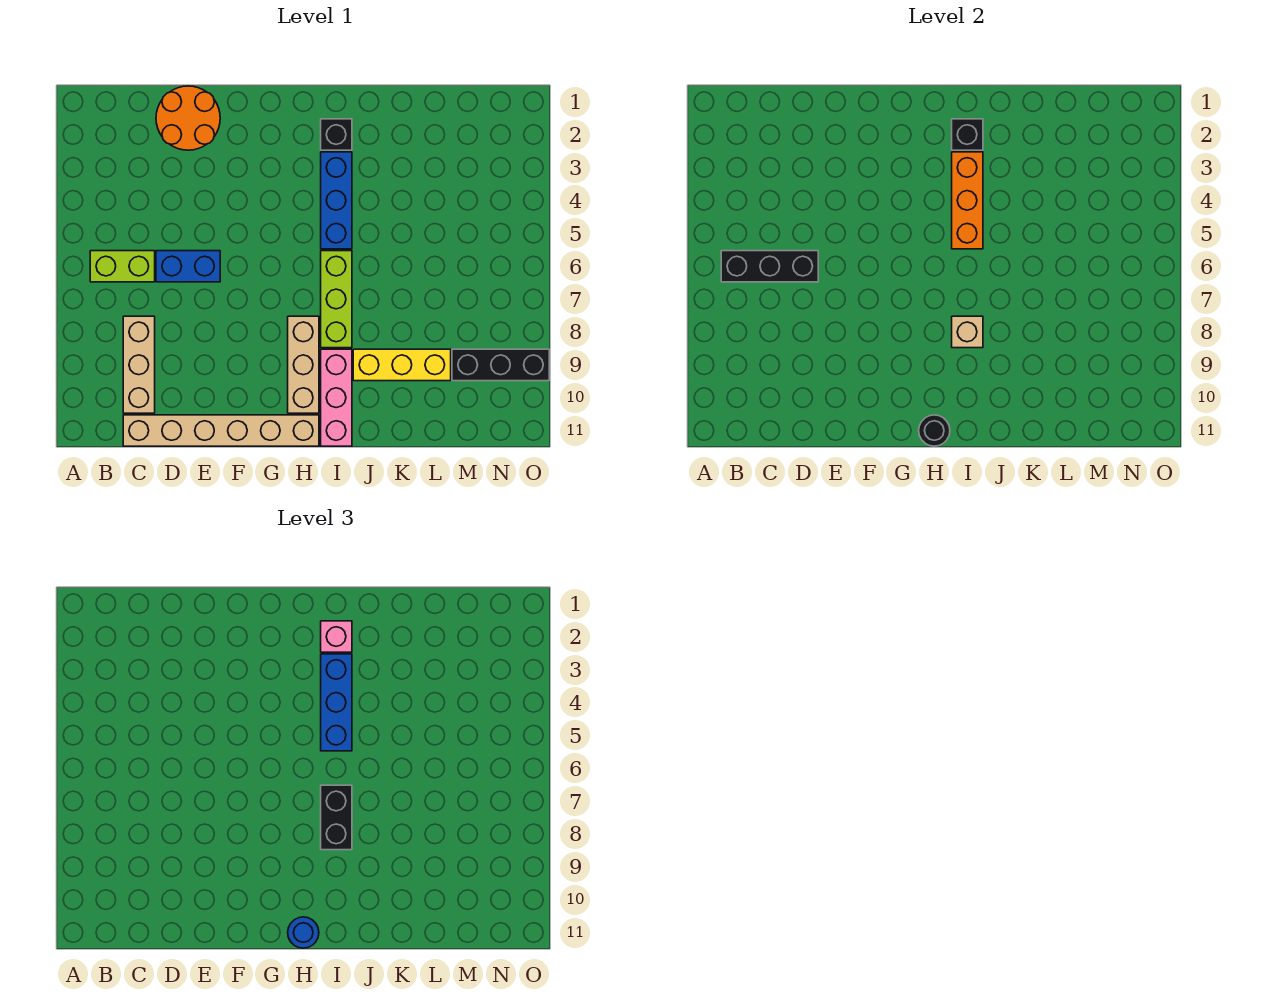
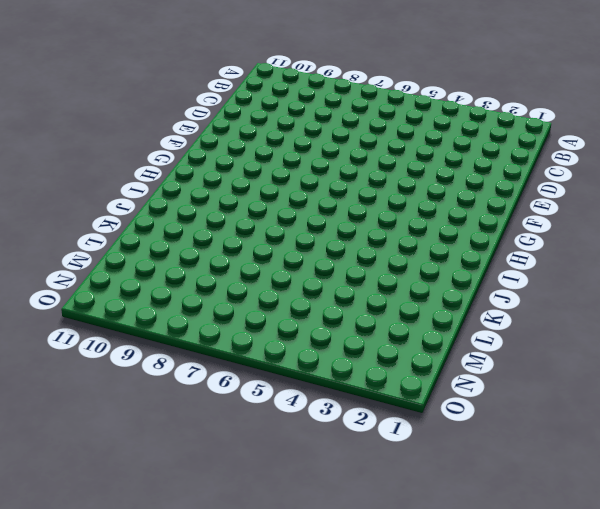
none -> lime brick B6:C6 level 1
none -> tan brick C8:C10 level 1
none -> tan brick C11:H11 level 1

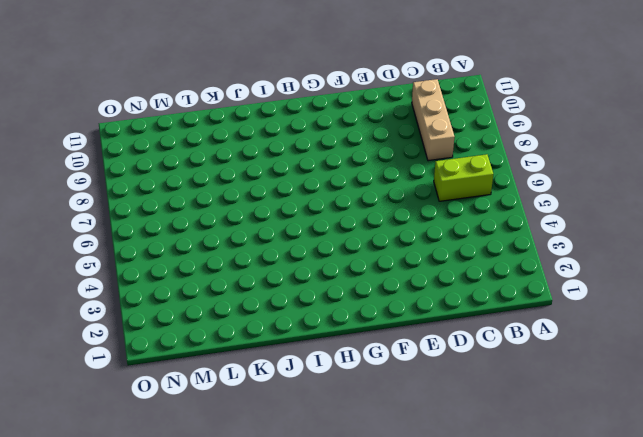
none -> tan brick C11:H11 level 1
none -> orange round brick D1:E2 level 1
none -> blue brick D6:E6 level 1

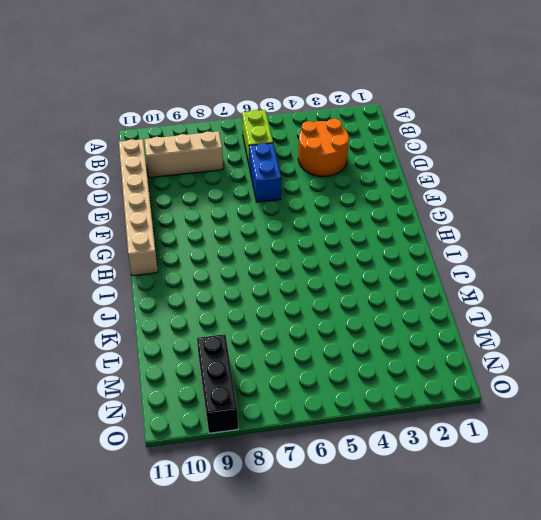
orange round brick C3:D4 level 1 -> orange round brick D1:E2 level 1
none -> tan brick H8:H10 level 1
none -> black brick I2 level 1
none -> blue brick I3:I5 level 1

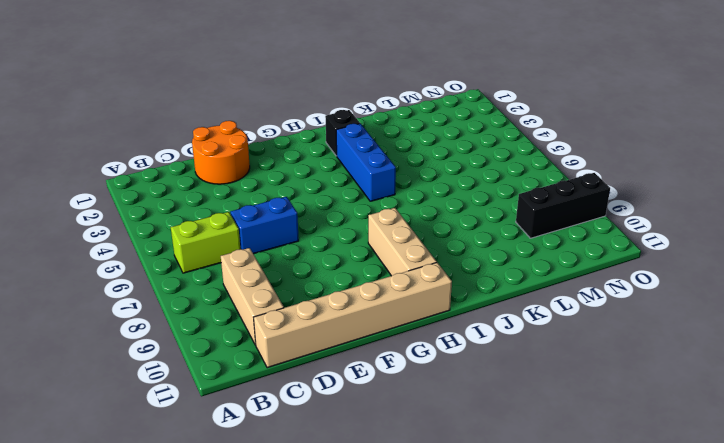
none -> lime brick I6:I8 level 1
none -> pink brick I9:I11 level 1
none -> yellow brick J9:L9 level 1

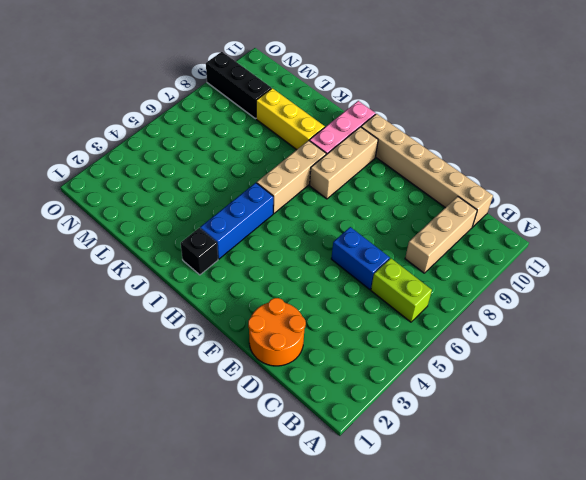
tan brick I6:I8 level 1 -> lime brick I6:I8 level 1
none -> black brick B6:D6 level 2
none -> black round brick H11 level 2
none -> black brick I2 level 2

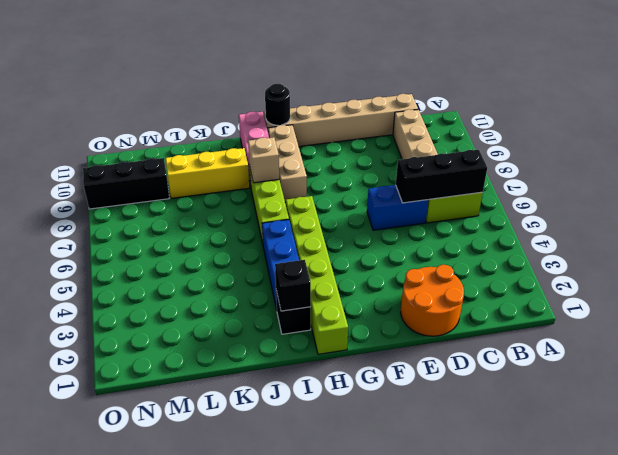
lime brick H1:H6 level 1 -> none
none -> orange brick I3:I5 level 2
none -> blue round brick H11 level 3
none -> pink brick I2 level 3

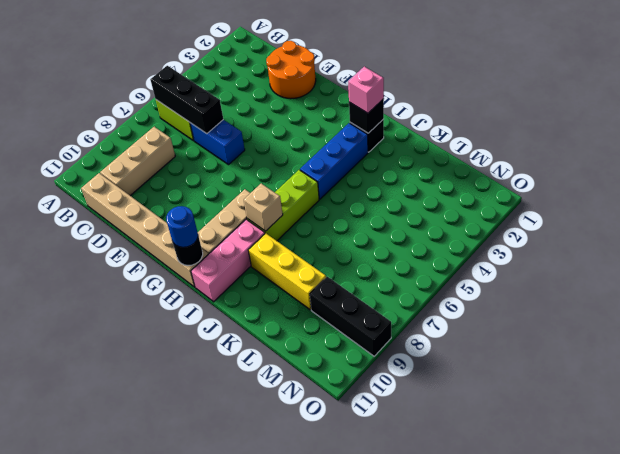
none -> orange brick I3:I5 level 2
none -> blue brick I3:I5 level 3
none -> black brick I7:I8 level 3

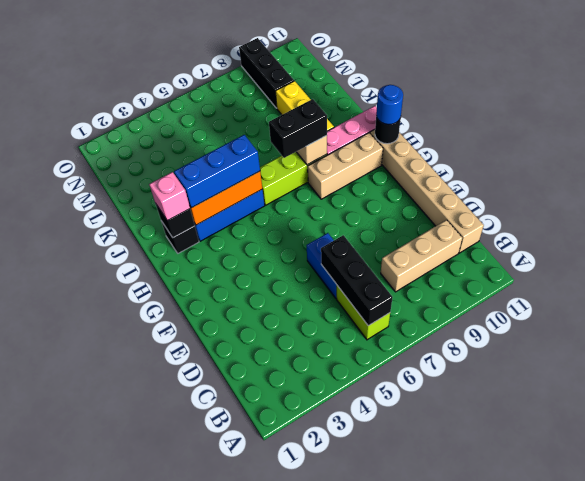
none -> orange round brick D1:E2 level 1

